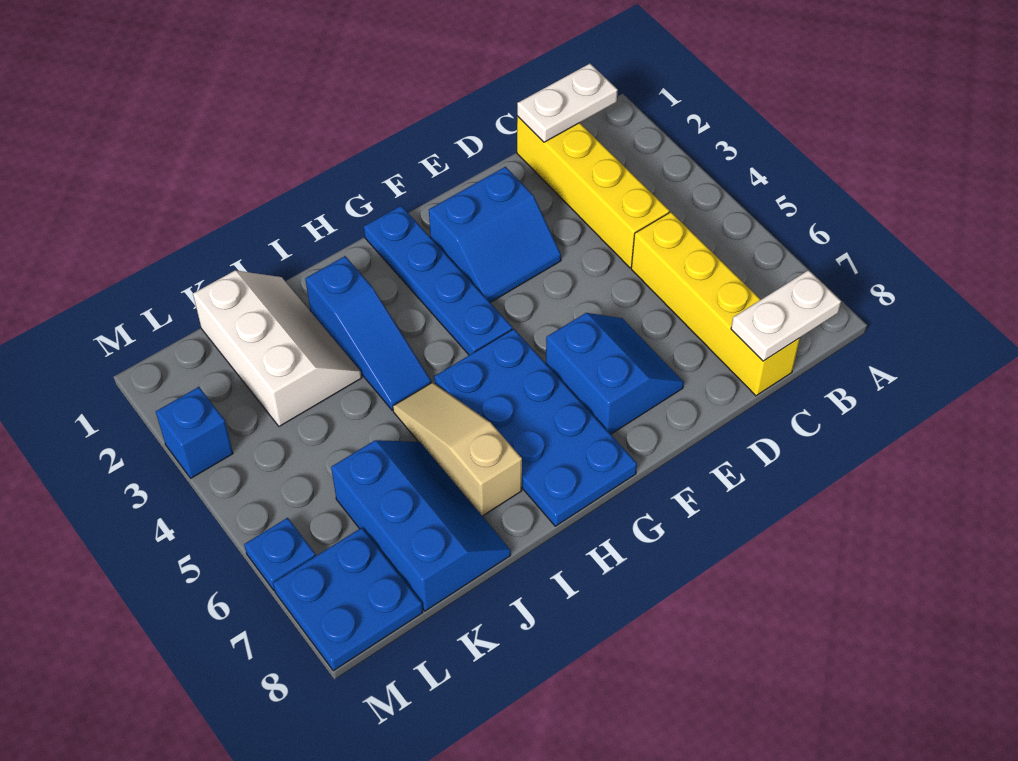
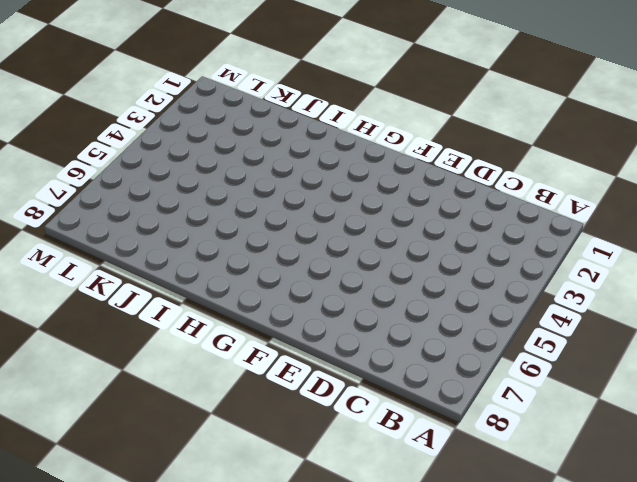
none -> yellow brick C1:C4 level 1
none -> yellow brick C5:C8 level 1
none -> blue slope E2:F3 level 1 top 2

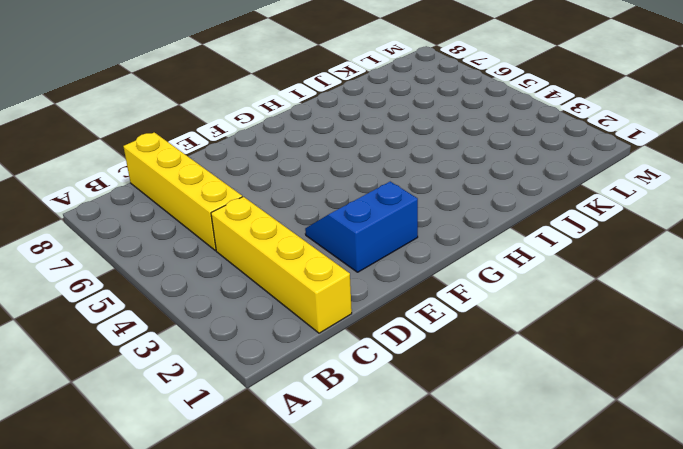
none -> blue slope E6:F7 level 1 top F
none -> blue plate G1:G4 level 1
none -> blue plate G5:H8 level 1

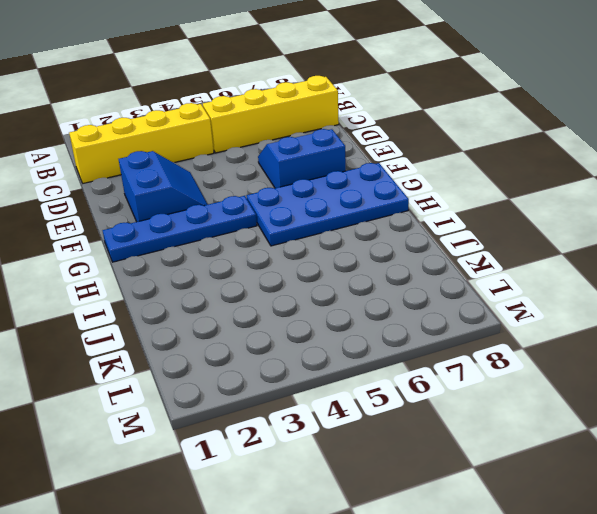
none -> blue slope I2:I4 level 1 top 2
none -> tan slope I5:I7 level 1 top 7
none -> white slope J1:K3 level 1 top K

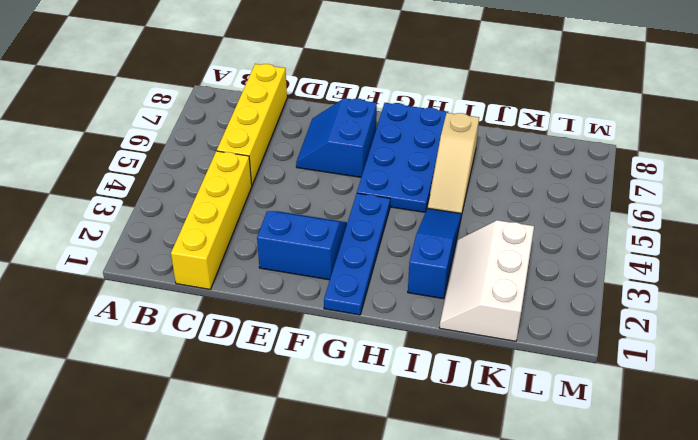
none -> blue slope J6:K8 level 1 top K
none -> blue plate L7:M8 level 1
none -> blue brick M3 level 1

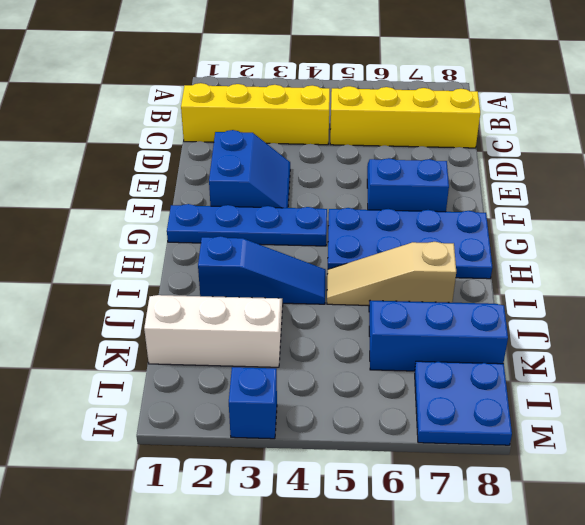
none -> blue plate M6 level 1
none -> white plate B1:C1 level 2
none -> white plate B8:C8 level 2

